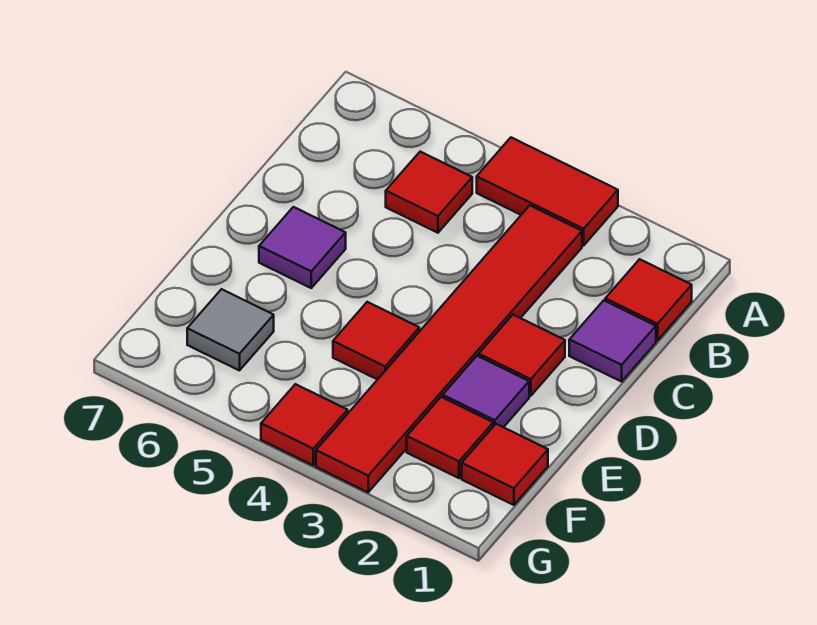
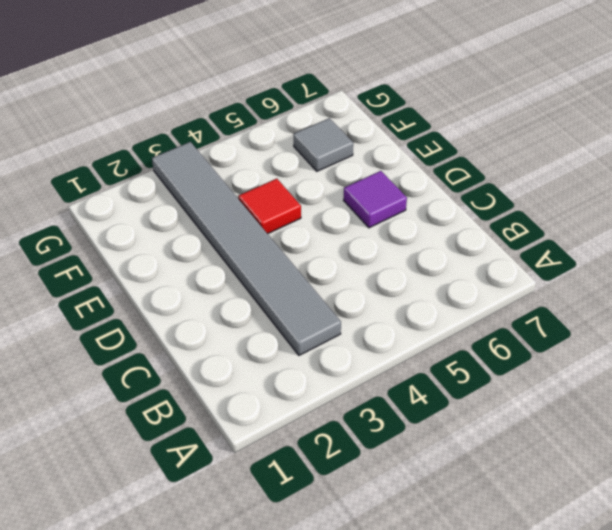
grey tile B3:G3 level 1 -> red tile B3:G3 level 1
none -> red tile A3:A4 level 1
none -> red tile B1 level 1
none -> red tile B5 level 1

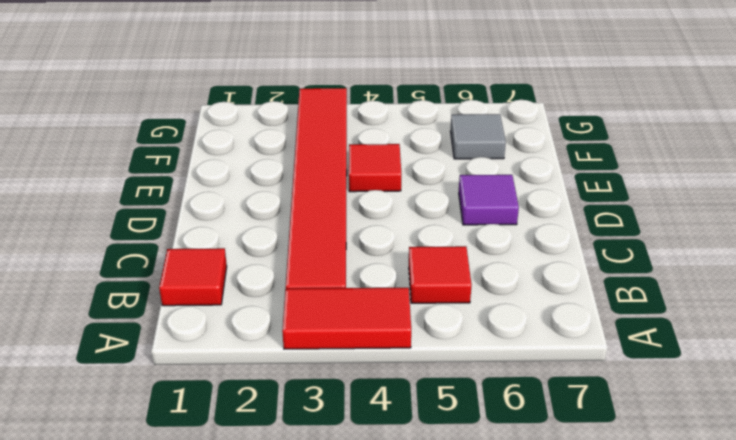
none -> purple tile C1 level 1
none -> red tile D2 level 1
none -> purple tile E2 level 1

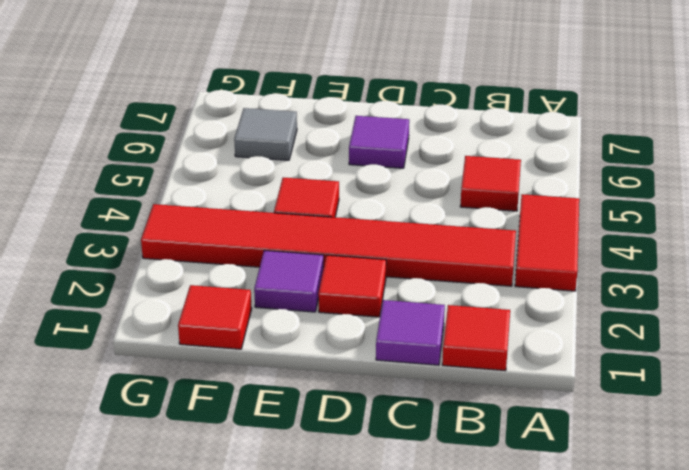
none -> red tile F2 level 1
none -> red tile G4 level 1

